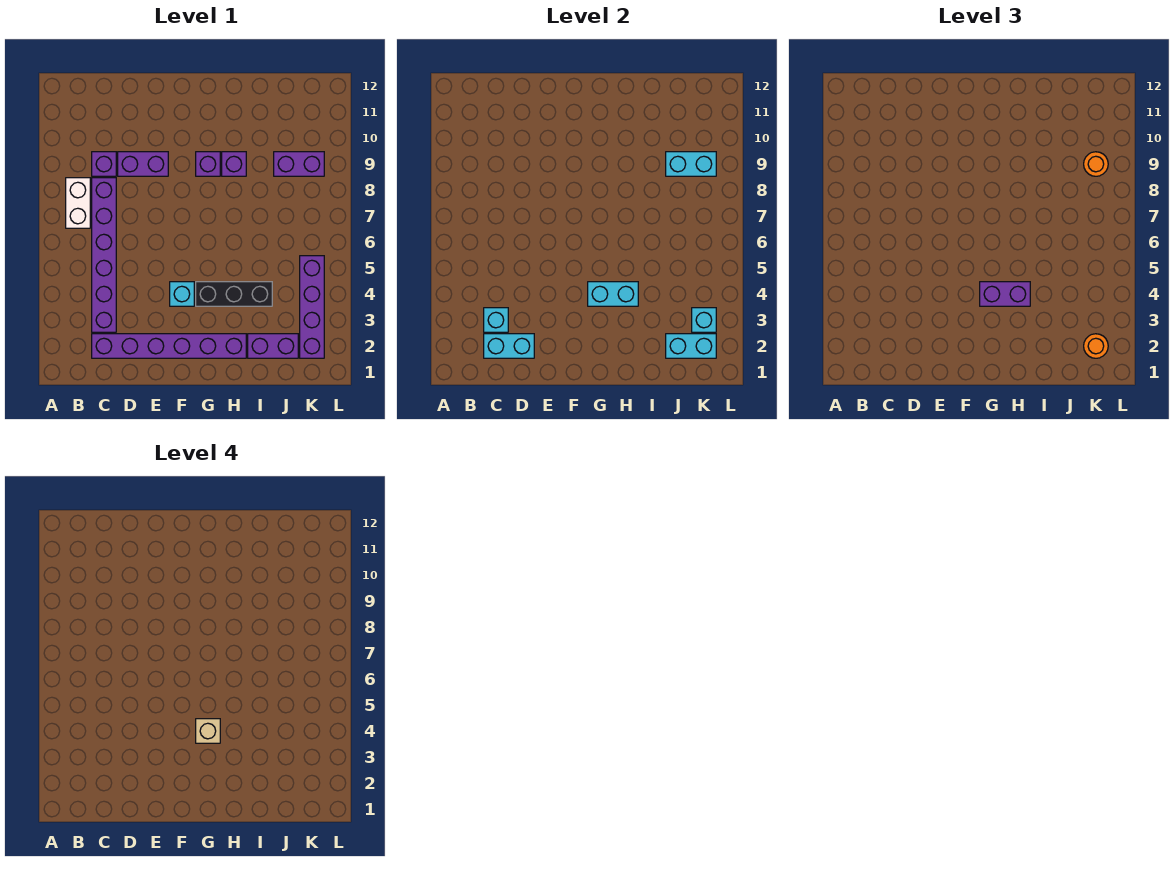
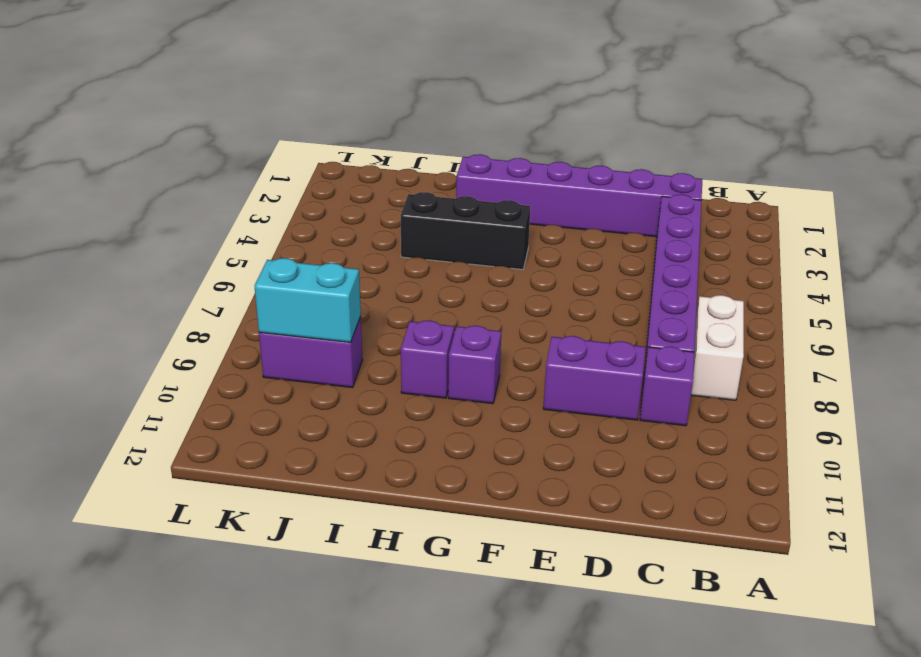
none -> cyan brick F4 level 1
none -> purple brick I2:J2 level 1
none -> purple brick K2:K5 level 1

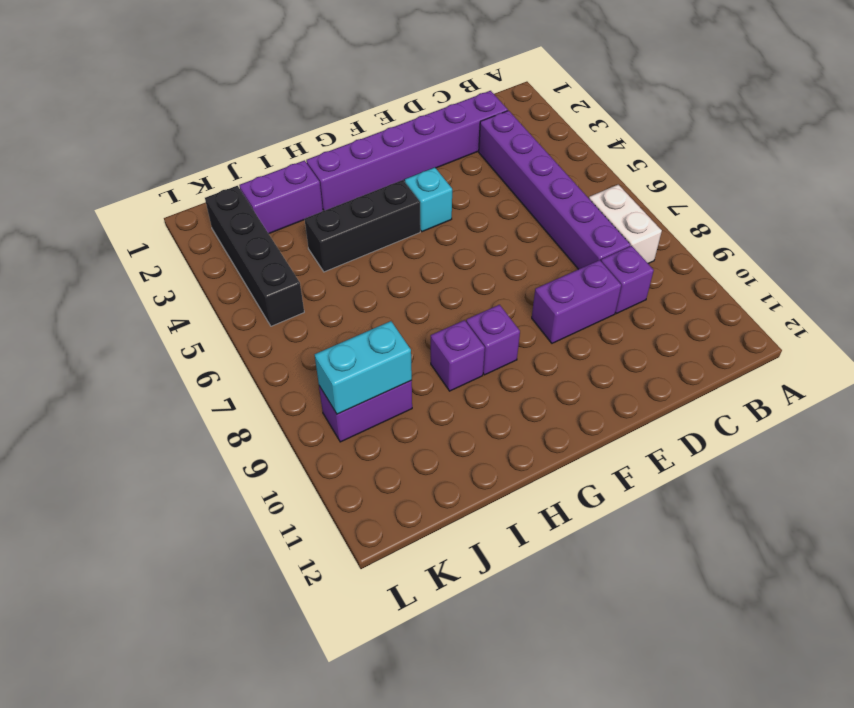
black brick K2:K5 level 1 -> purple brick K2:K5 level 1
none -> cyan brick C2:D2 level 2
none -> cyan brick C3 level 2
none -> cyan brick G4:H4 level 2

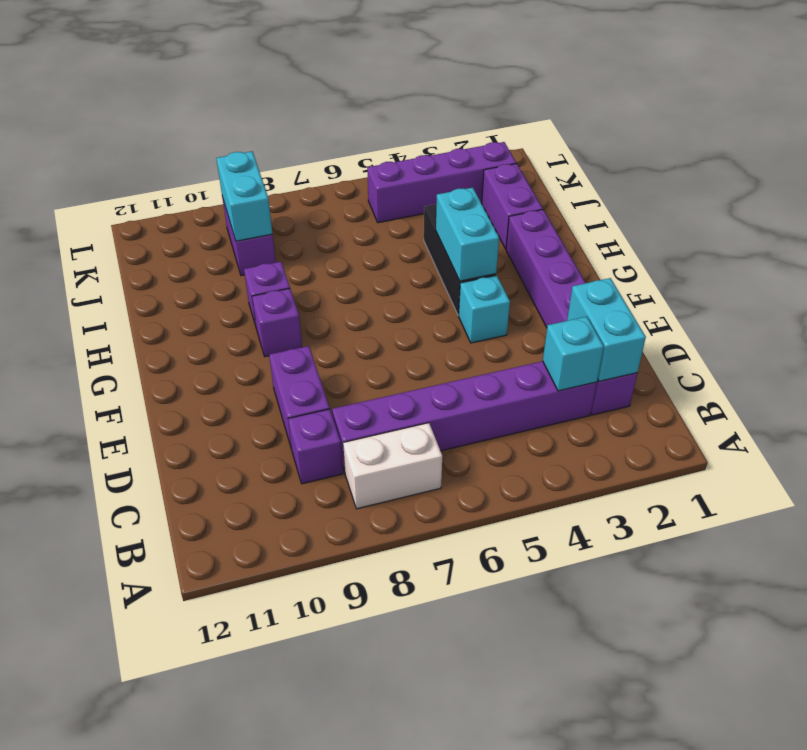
none -> cyan brick J2:K2 level 2
none -> cyan brick K3 level 2
none -> purple brick G4:H4 level 3

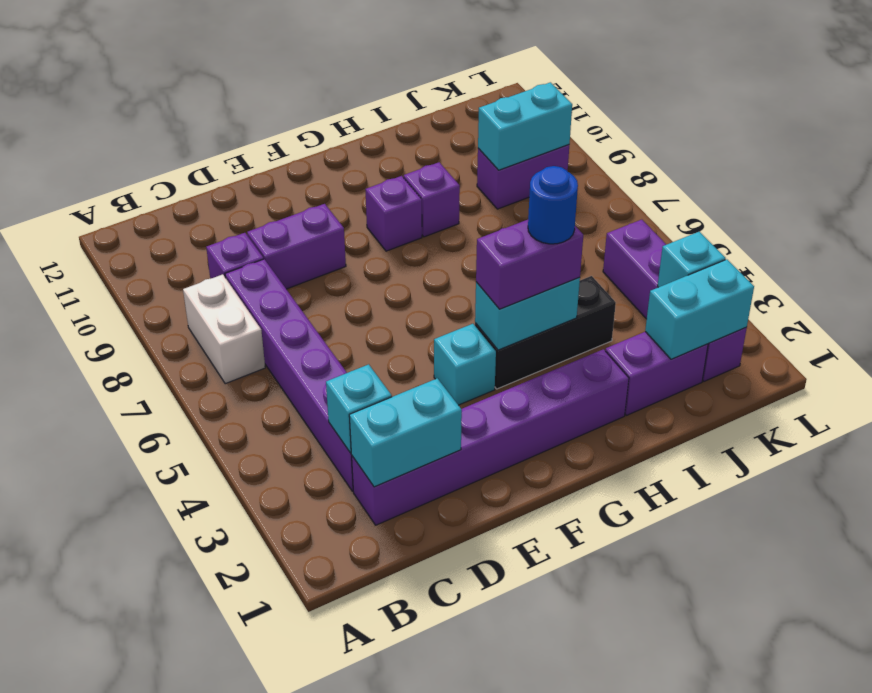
blue round brick H4 level 4 -> none
none -> orange round brick K2 level 3
none -> orange round brick K9 level 3
none -> tan brick G4 level 4

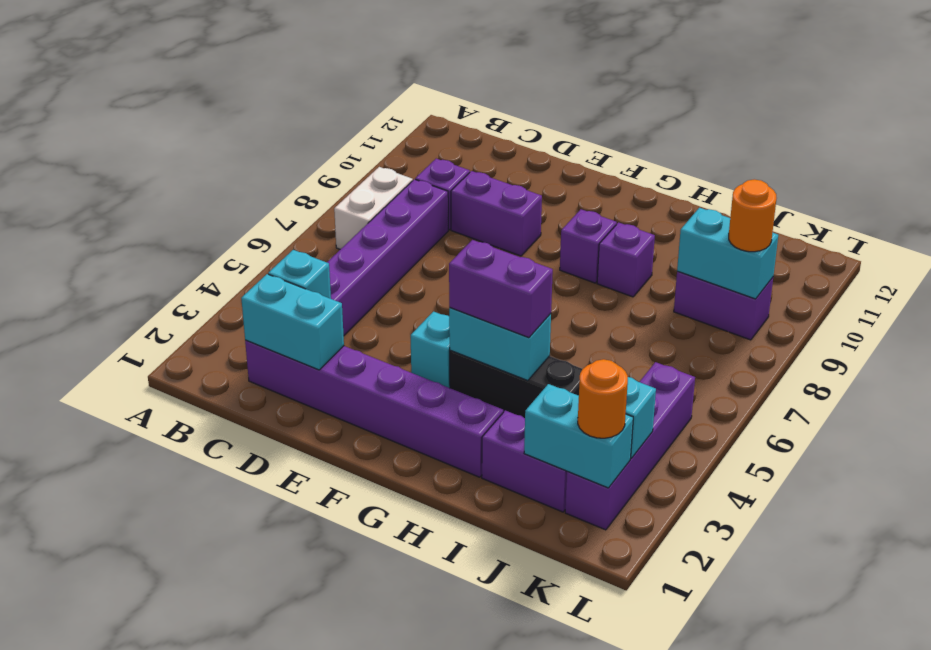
none -> tan brick G4 level 4

